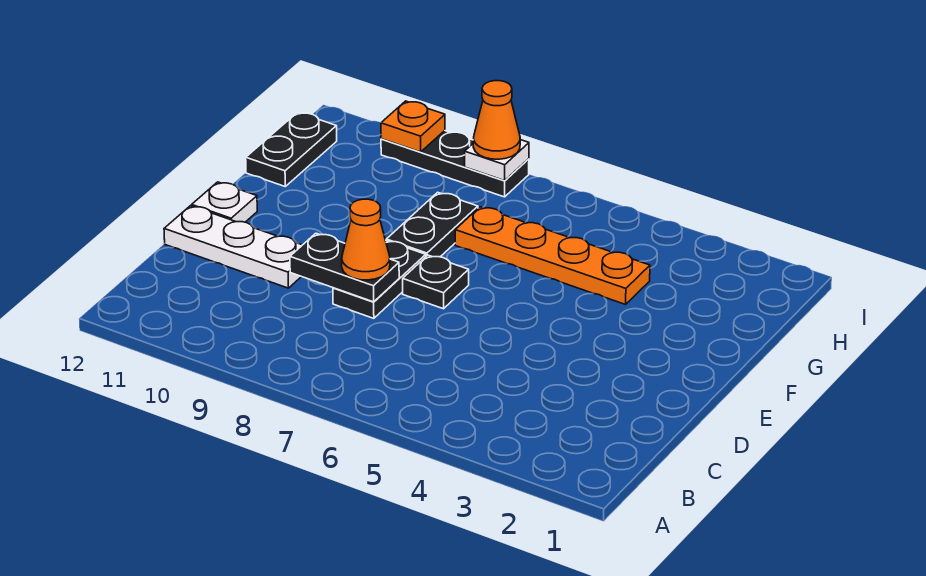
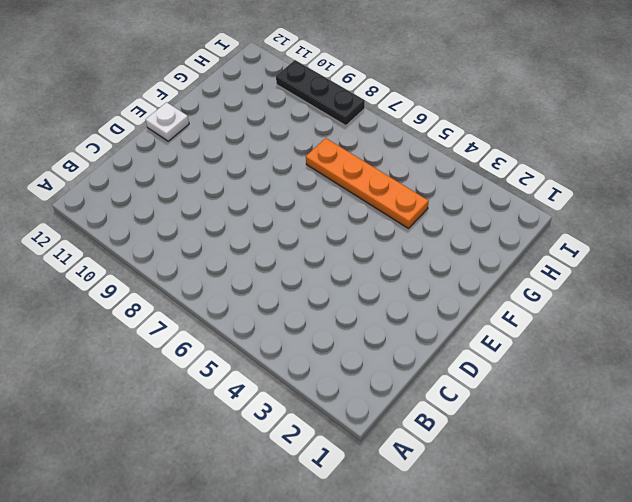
none -> black plate D8:E8 level 1
none -> white plate D10:D12 level 1
none -> black plate E7 level 1

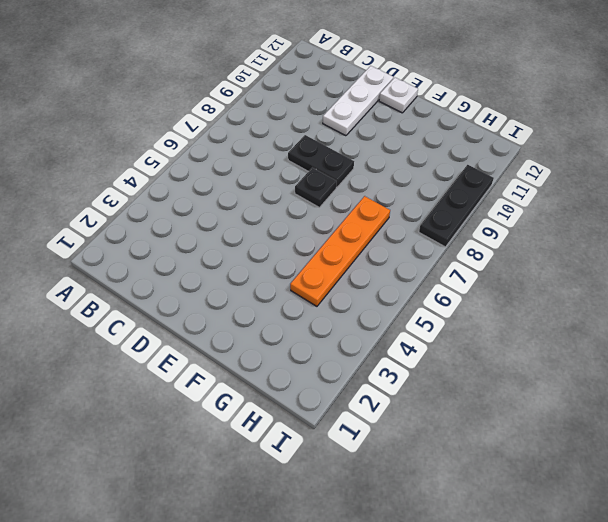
none -> black plate F8:G8 level 1
none -> black plate G12:H12 level 1
none -> black plate D8:D9 level 2

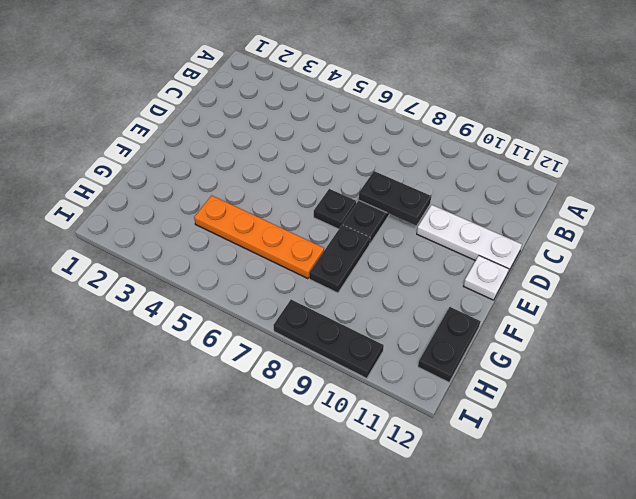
none -> white plate I8 level 2
none -> orange plate I10 level 2
none -> orange cone D8 level 3

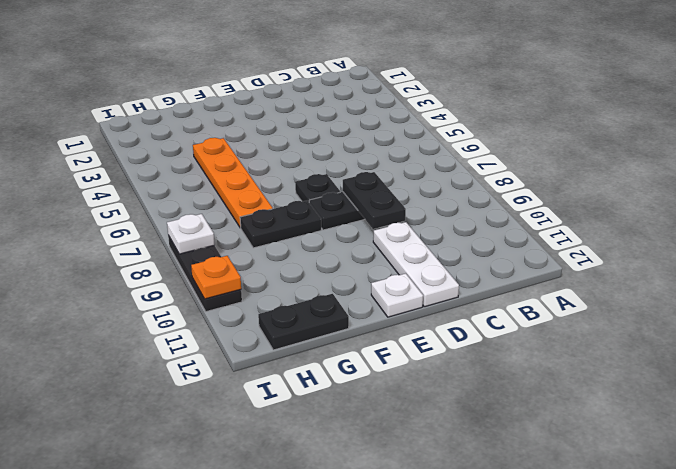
none -> orange cone D8 level 3
none -> orange cone I8 level 3

